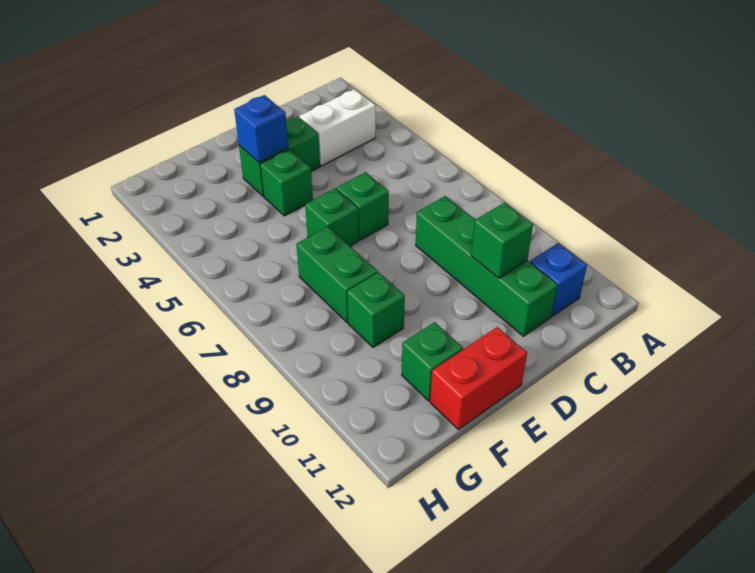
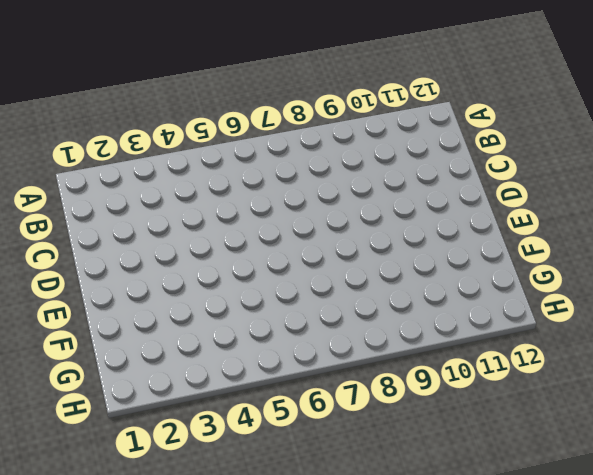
none -> white brick B3:C3 level 1
none -> blue brick B11 level 1
none -> green brick C8:C11 level 1

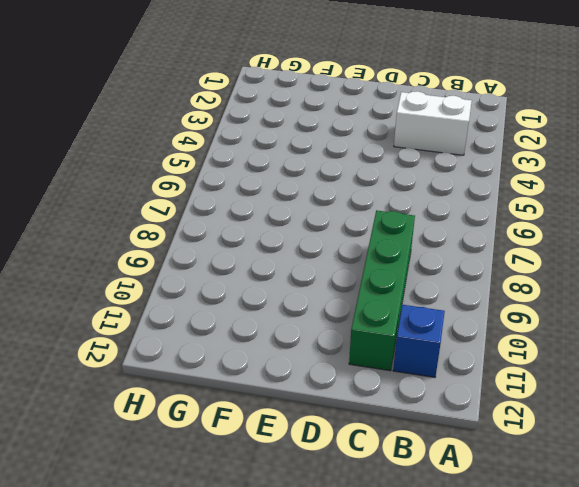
none -> green brick D3:E3 level 1
none -> green brick D6 level 1
none -> green brick E4 level 1

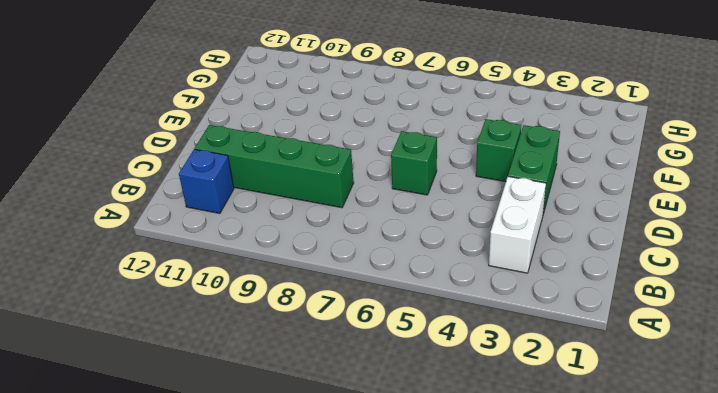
none -> green brick E6 level 1
none -> red brick E12:F12 level 1
none -> green brick F7:F8 level 1

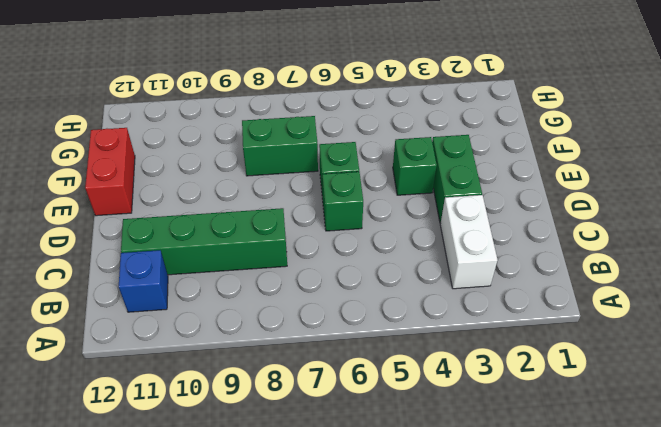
none -> green brick F9 level 1
none -> green brick F11 level 1
none -> green brick C10 level 2

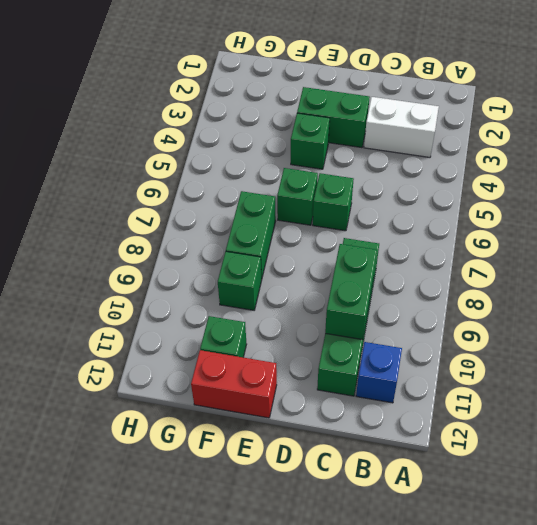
green brick C9:C10 level 2 -> green brick C10 level 2
none -> blue brick E3 level 2

